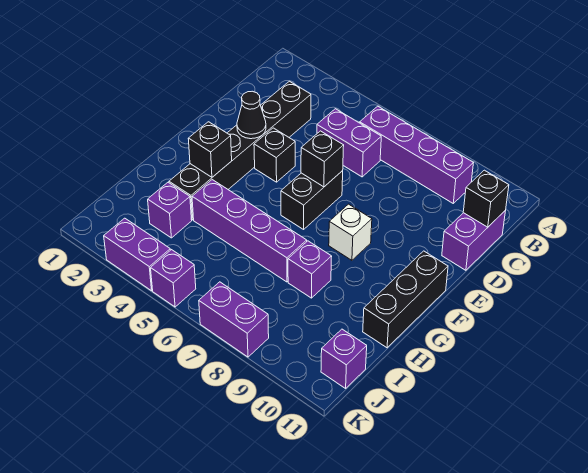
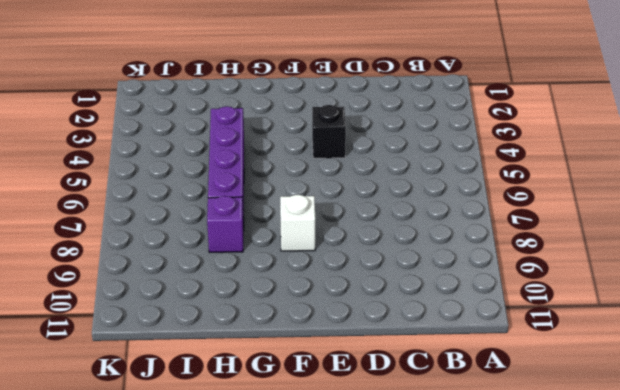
none -> purple brick B6:B9 level 1
none -> black brick C3:H3 level 1
none -> purple brick C5:C6 level 1

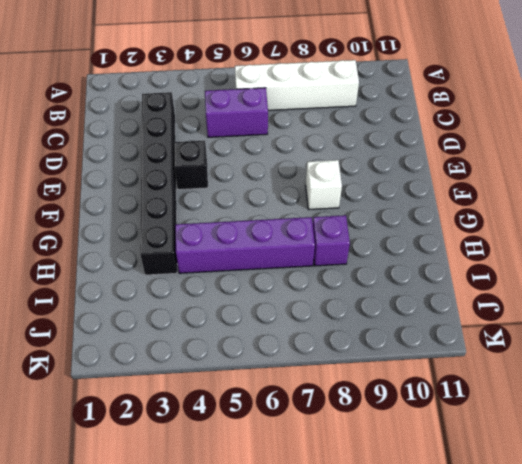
white brick B6:B9 level 1 -> purple brick B6:B9 level 1
none -> purple brick C11:D11 level 1
none -> black brick E6:F6 level 1
none -> black brick F11:H11 level 1

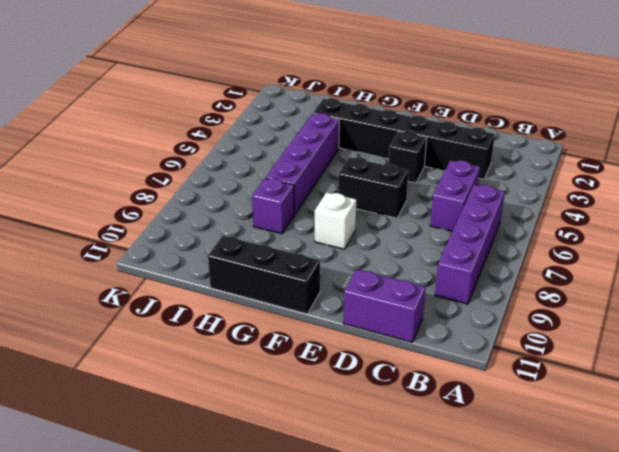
none -> purple brick I3 level 1
none -> purple brick J11 level 1
none -> purple brick K3:K4 level 1

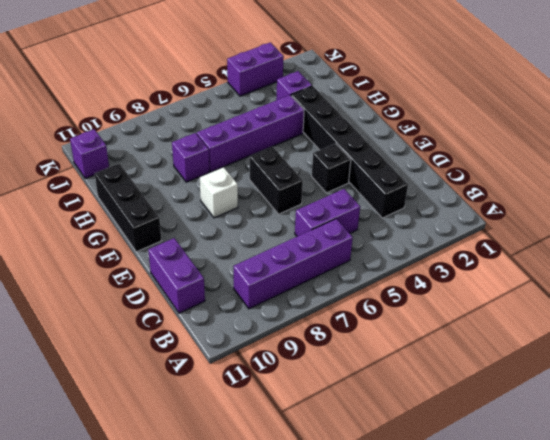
none -> purple brick K5 level 1
none -> purple brick K7:K8 level 1
none -> black brick C11 level 2

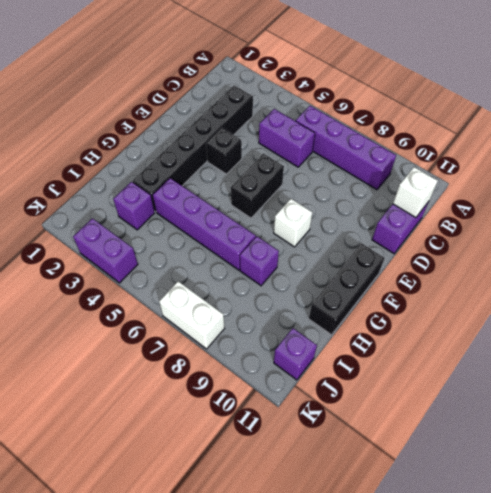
white brick C11 level 2 -> black brick C11 level 2
white brick K7:K8 level 1 -> purple brick K7:K8 level 1
none -> purple brick K5 level 1
none -> black cone E3 level 2
none -> black brick E6 level 2

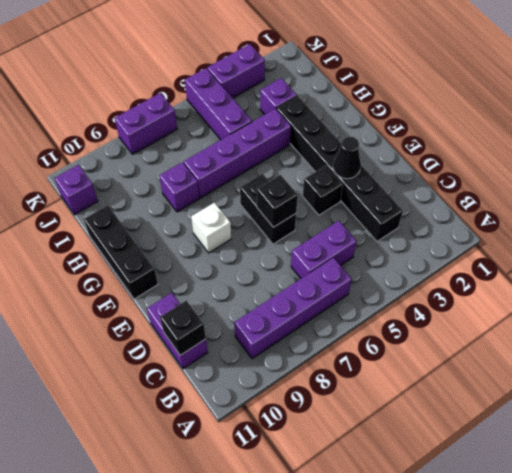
purple brick I5:K5 level 1 -> purple brick K5 level 1
none -> black brick G3 level 2

